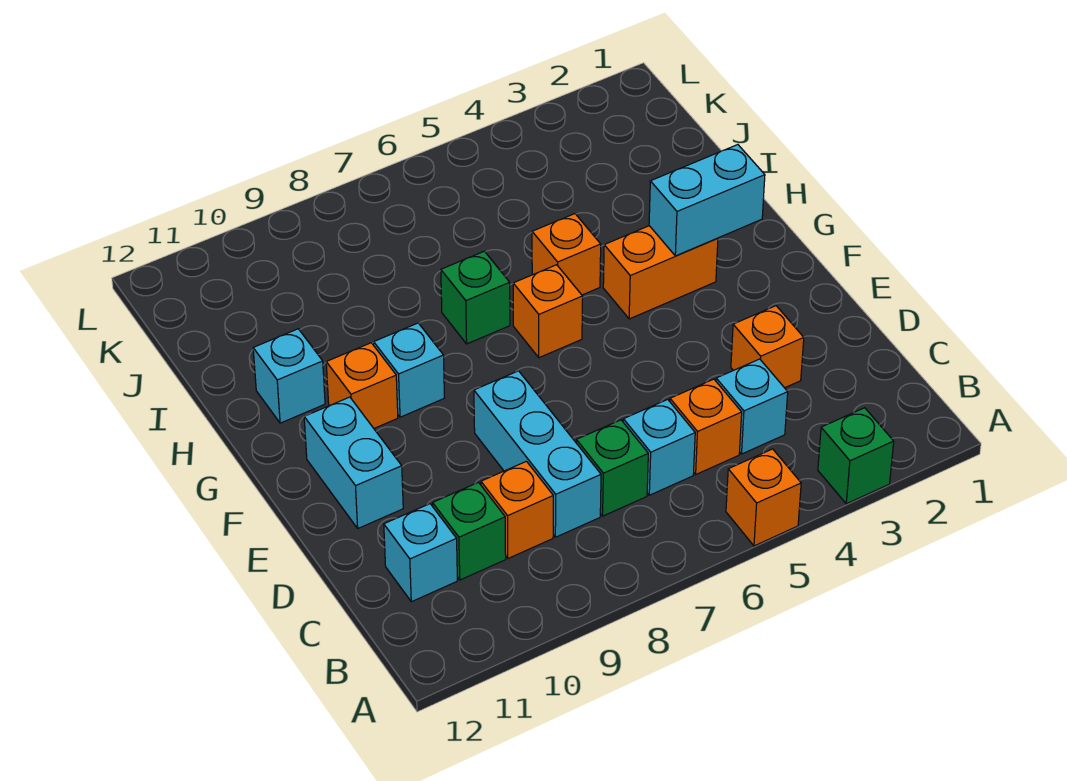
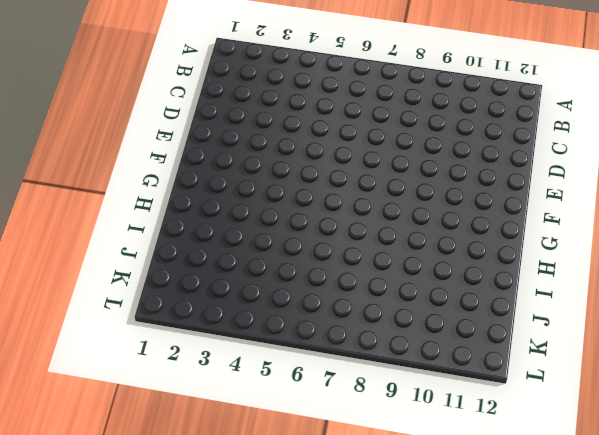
none -> green brick A3 level 1
none -> orange brick A5 level 1
none -> cyan brick C4 level 1

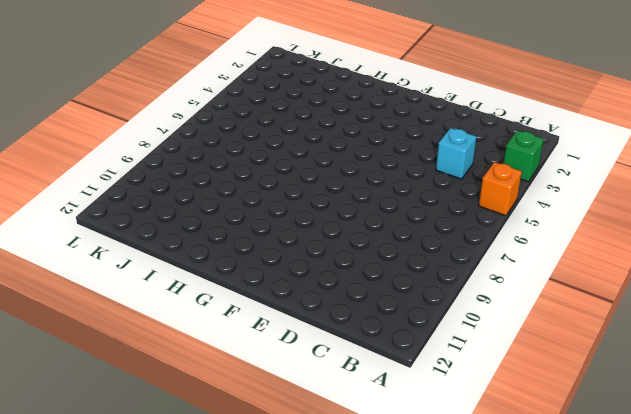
none -> orange brick C5 level 1
none -> cyan brick C6 level 1
none -> green brick C7 level 1

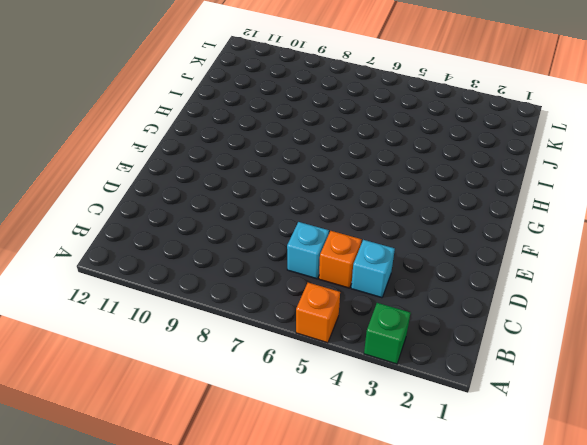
none -> green brick C7 level 1
none -> cyan brick C8:E8 level 1
none -> orange brick C9 level 1

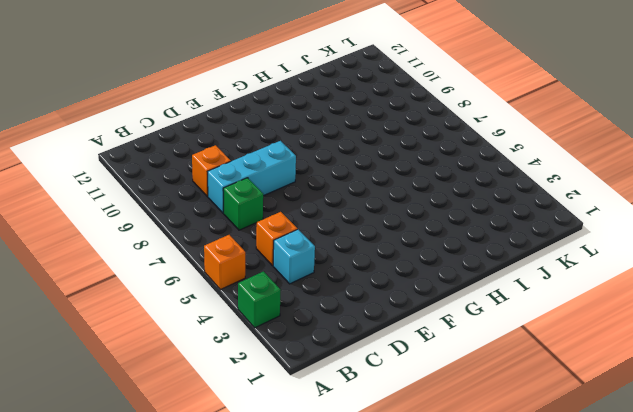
none -> cyan brick C6 level 1
none -> green brick C10 level 1
none -> cyan brick C11 level 1

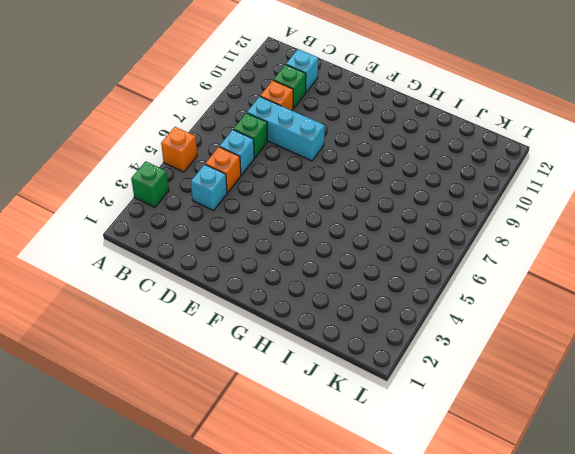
none -> orange brick D3 level 1
none -> cyan brick E11:F11 level 1
none -> orange brick G3:G4 level 1

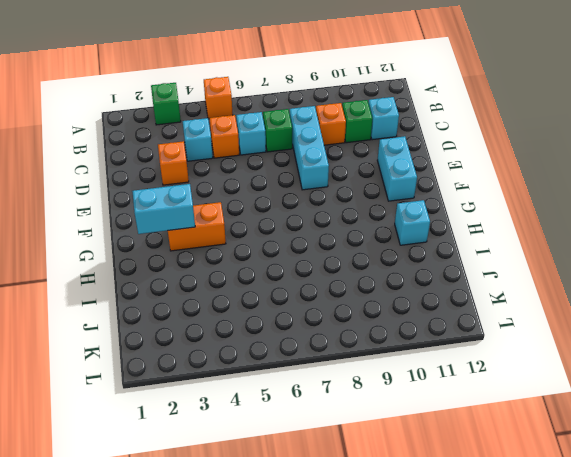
none -> orange brick G6 level 1
none -> cyan brick G9 level 1
none -> orange brick G10 level 1

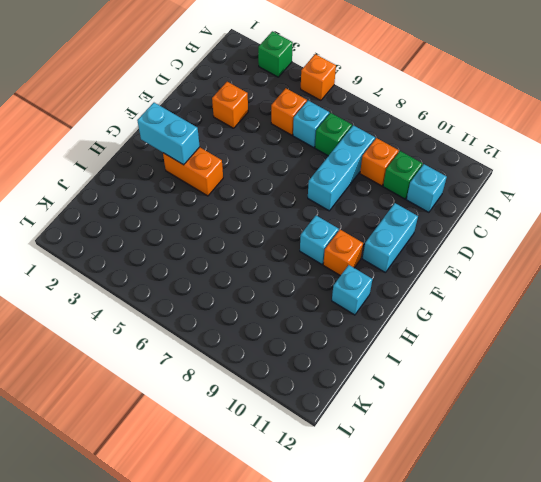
none -> cyan brick C4 level 1
none -> orange brick G6 level 1
none -> orange brick H5 level 1

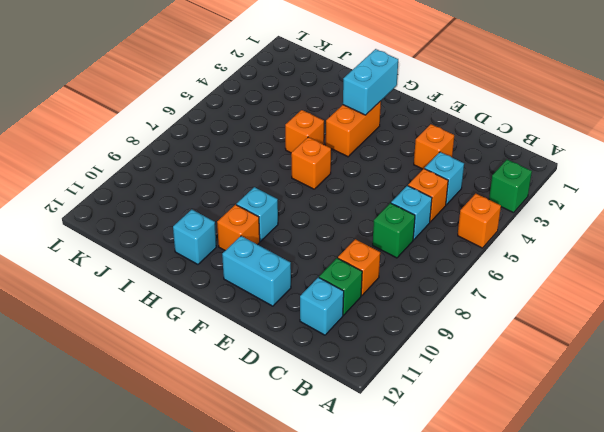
none -> cyan brick C8:E8 level 1
none -> green brick H7 level 1

